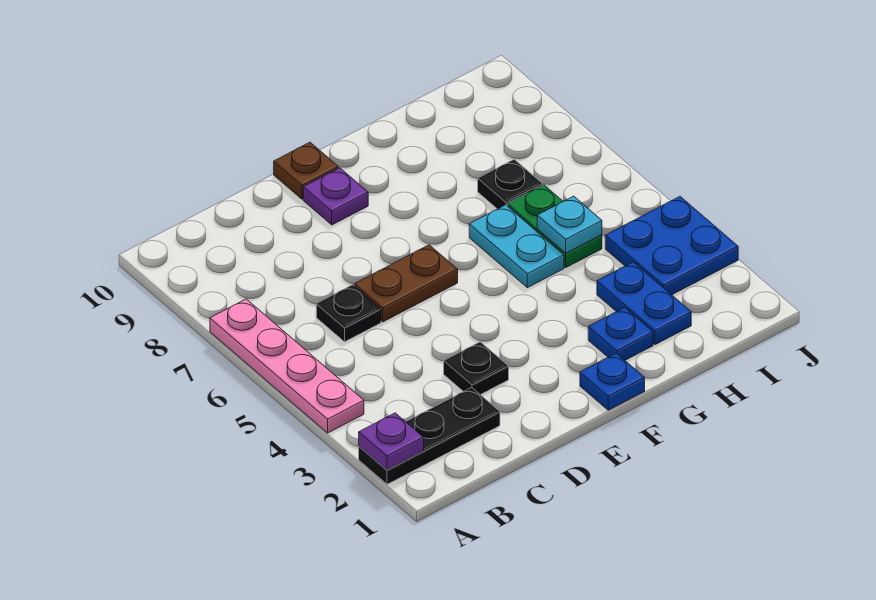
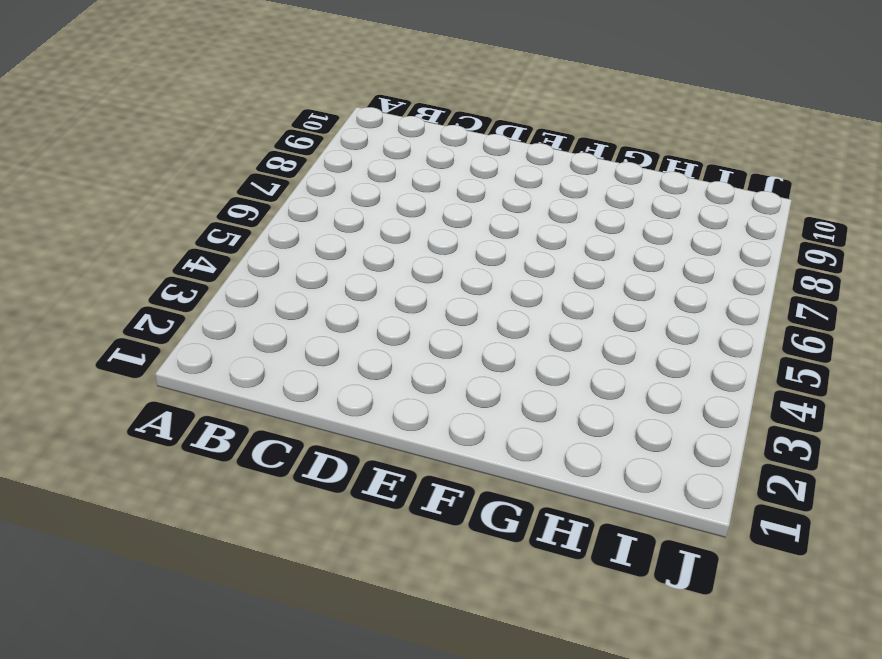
none -> black plate A2:C2 level 1
none -> pink plate A4:A7 level 1
none -> black plate C6 level 1

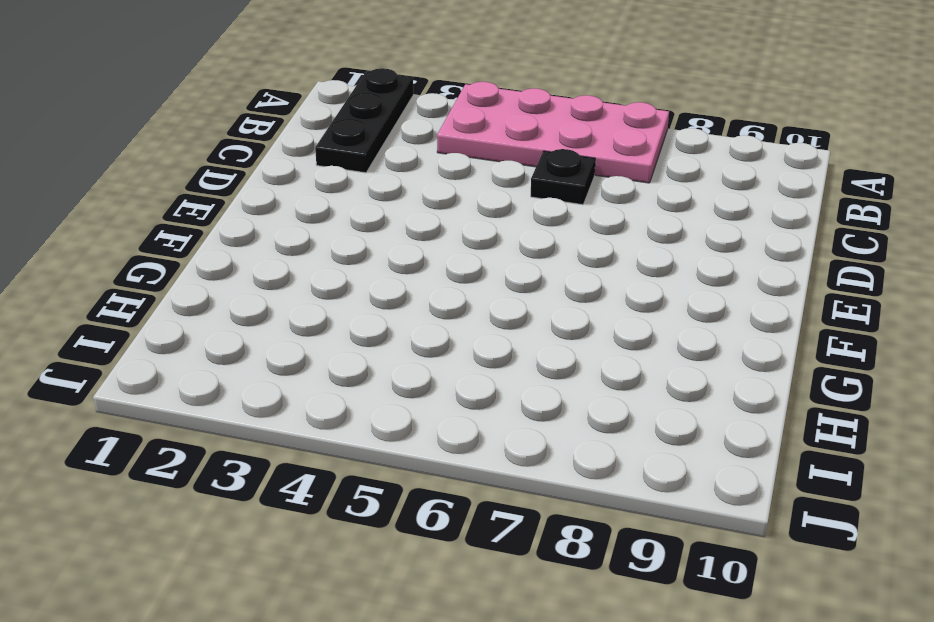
pink plate A4:B7 level 1 -> pink plate A4:A7 level 1
none -> black plate D3 level 1
none -> brown plate D6:E6 level 1
none -> purple plate E9 level 1

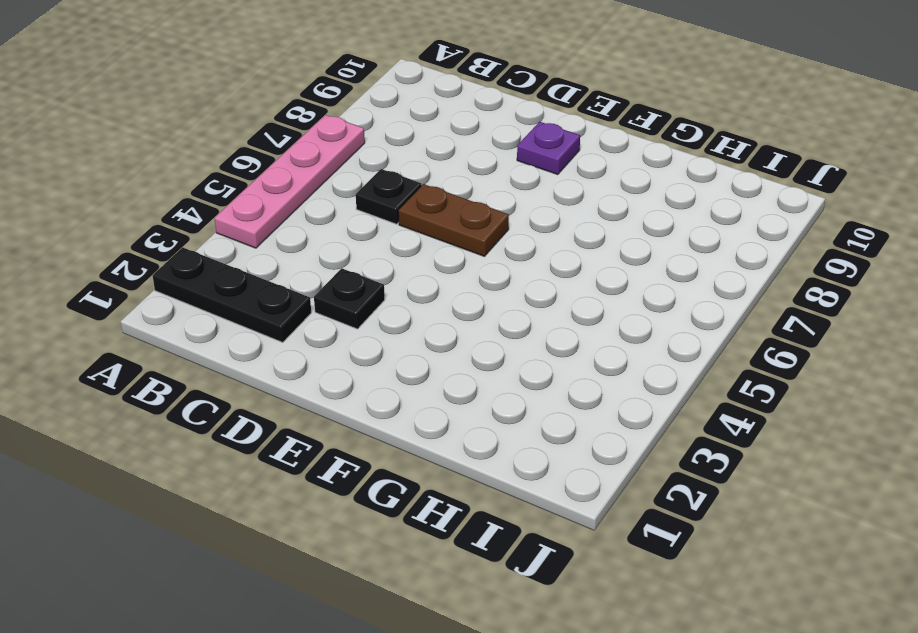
none -> brown plate E10 level 1
none -> blue plate F1 level 1
none -> blue plate G2 level 1

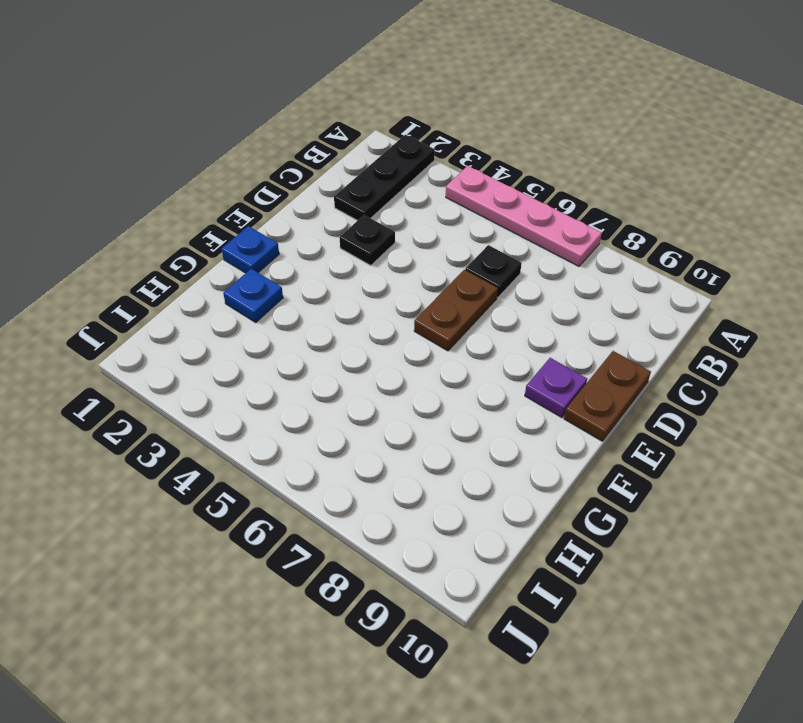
brown plate D10:E10 level 1 -> brown plate E10 level 1
none -> cyan plate G5:G6 level 1
none -> blue plate H2:H3 level 1
none -> green plate H5:H6 level 1

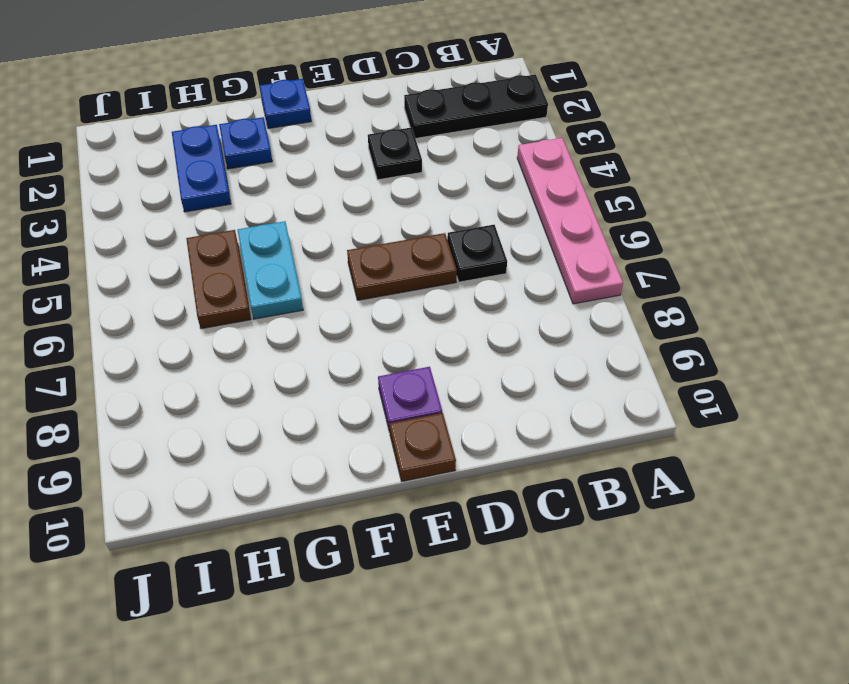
brown plate H5:H6 level 1 -> green plate H5:H6 level 1
none -> black plate H7 level 1
none -> blue plate I3:J4 level 1
none -> purple plate A2 level 2

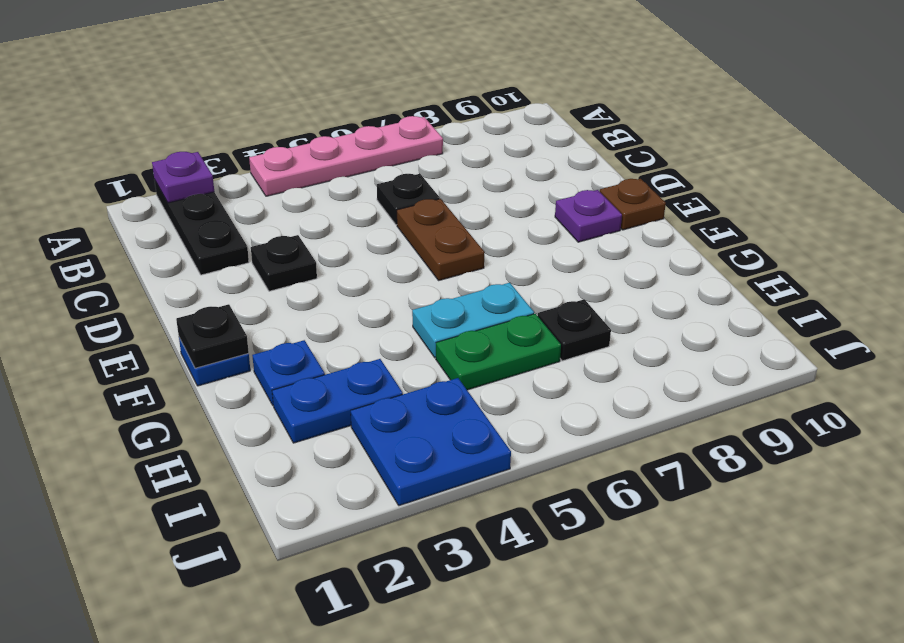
black plate F1 level 2 -> none
none -> cyan plate H5 level 2

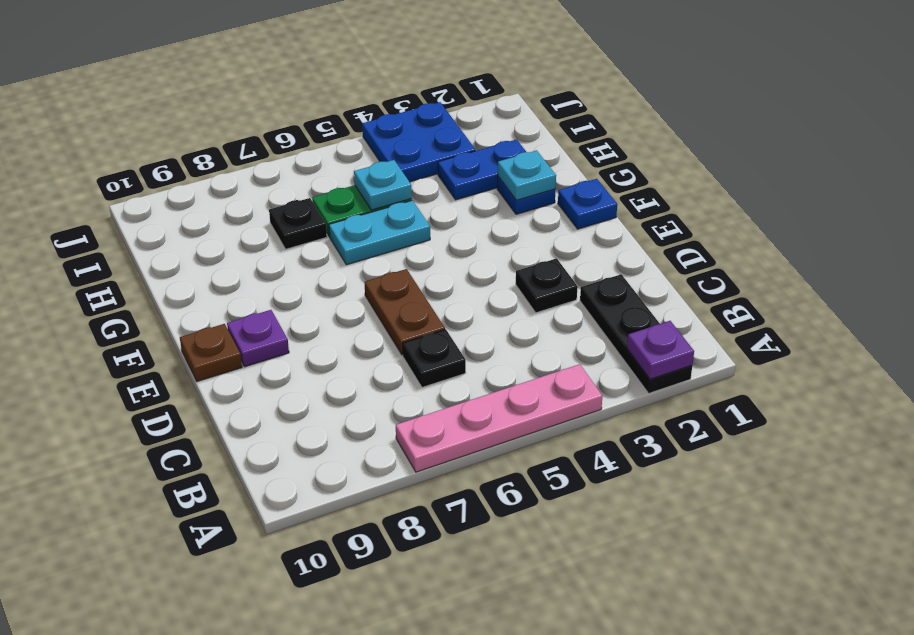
cyan plate G2 level 2 -> none

